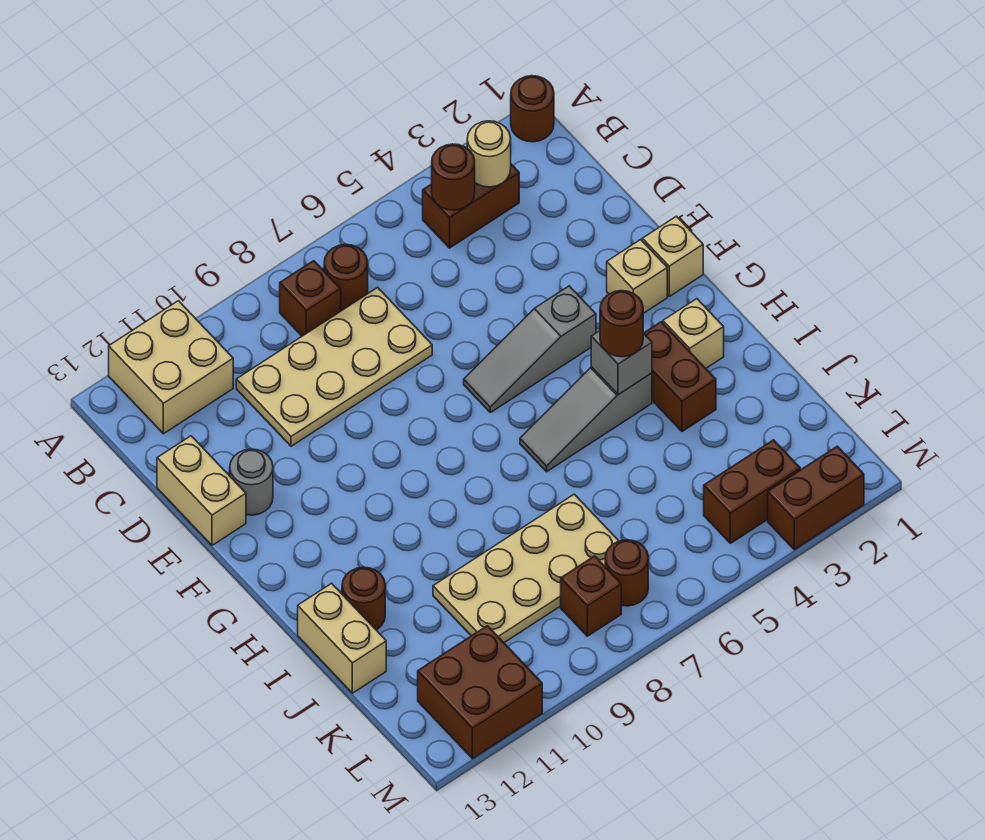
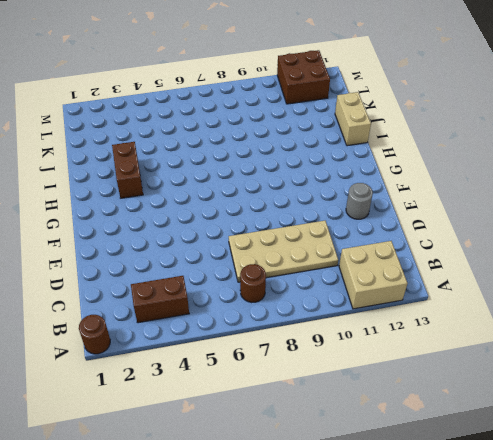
none -> brown brick B8 level 1
none -> tan brick D13:E13 level 1
none -> tan brick F1 level 1

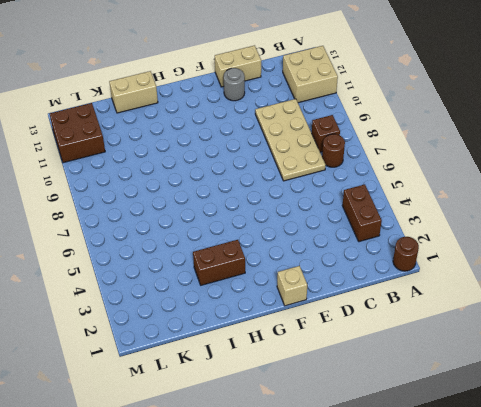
none -> tan brick F2 level 1
none -> grey slope F4:F6 level 1 top 4
none -> tan brick H2 level 1

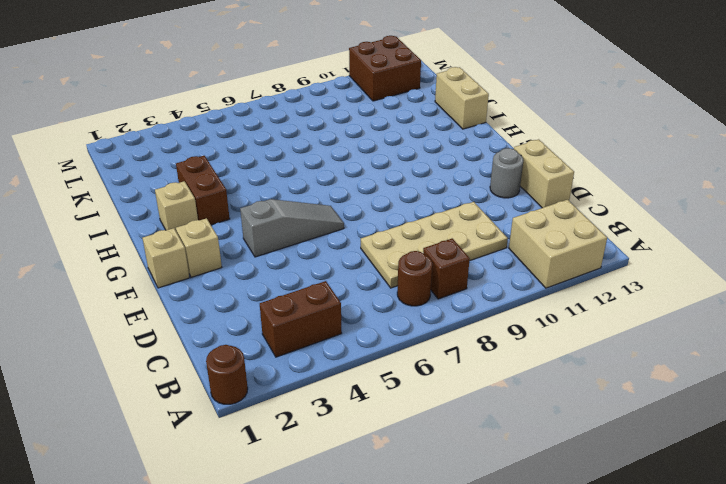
none -> grey slope H4:H6 level 1 top 4
none -> brown round brick I12 level 1
none -> tan plate J7:K10 level 1

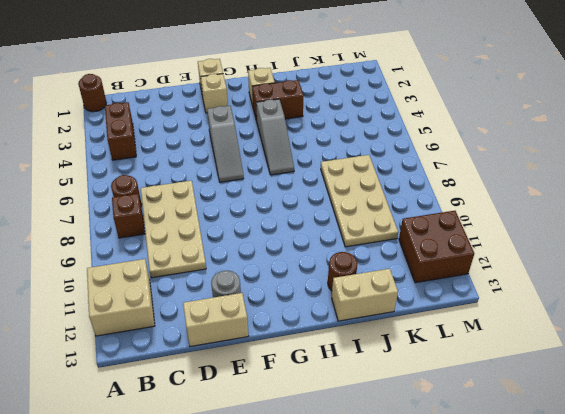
none -> brown brick L3:L4 level 1
none -> brown round brick L7 level 1
none -> brown brick L8 level 1

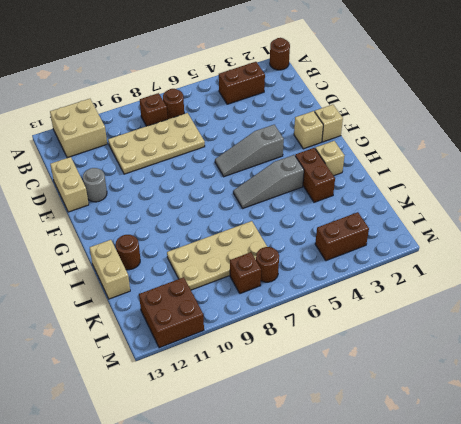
none -> brown brick M2:M3 level 1
none -> tan round brick B3 level 2
none -> brown round brick B4 level 2

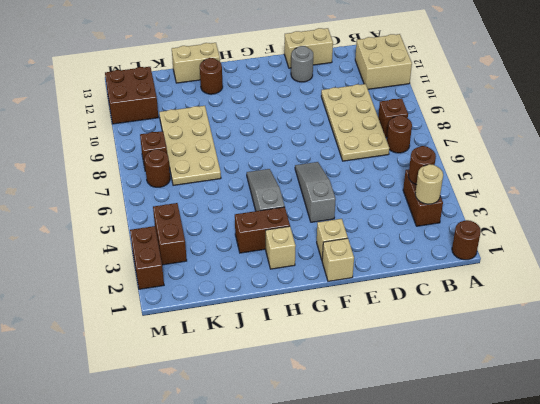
none -> grey brick H4 level 2
none -> brown round brick H4 level 3

